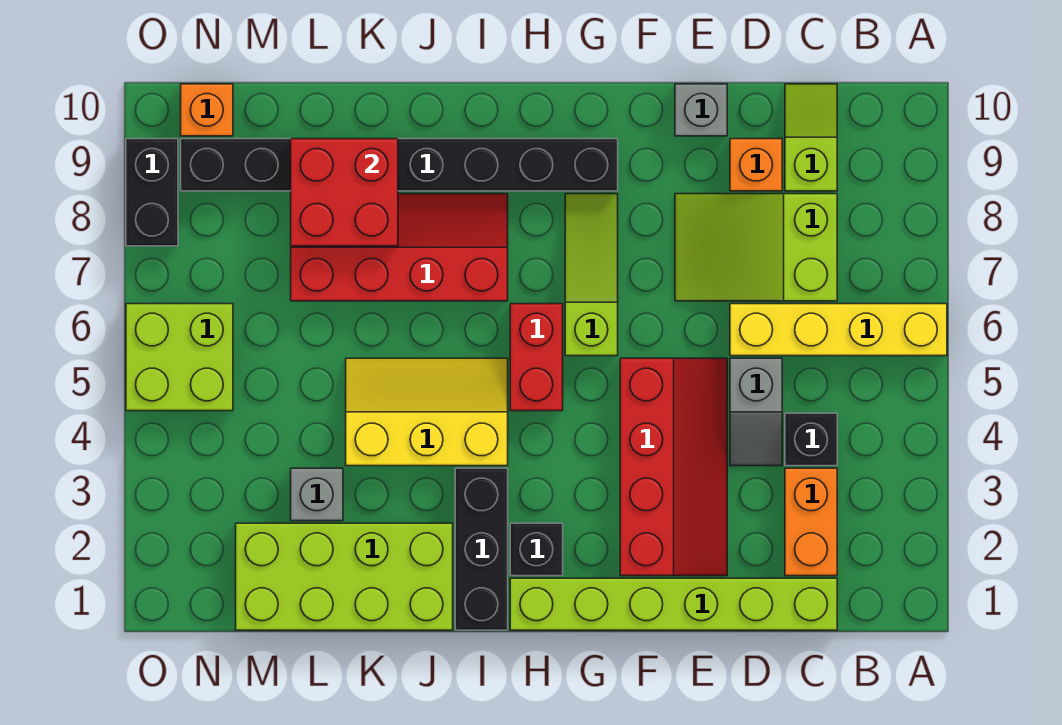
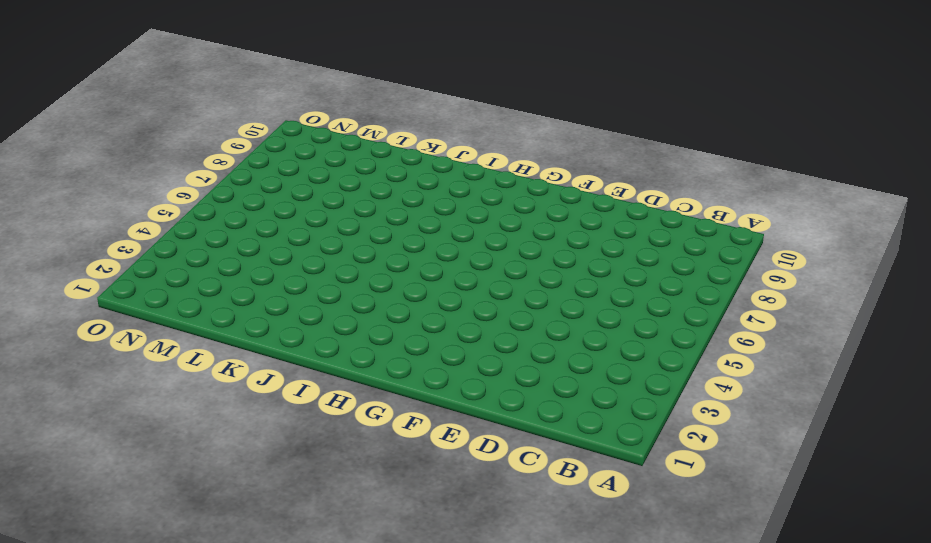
none -> yellow brick A6:D6 level 1
none -> lime brick C1:H1 level 1
none -> orange brick C2:C3 level 1

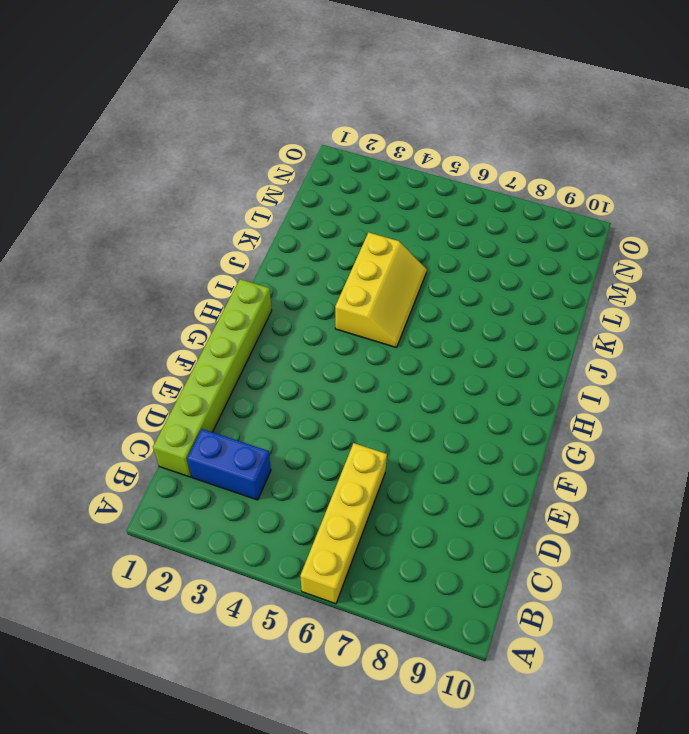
blue brick C2:C3 level 1 -> orange brick C2:C3 level 1
none -> black brick C4 level 1
none -> lime slope C7:E8 level 1 top C
none -> lime slope C9:C10 level 1 top 9

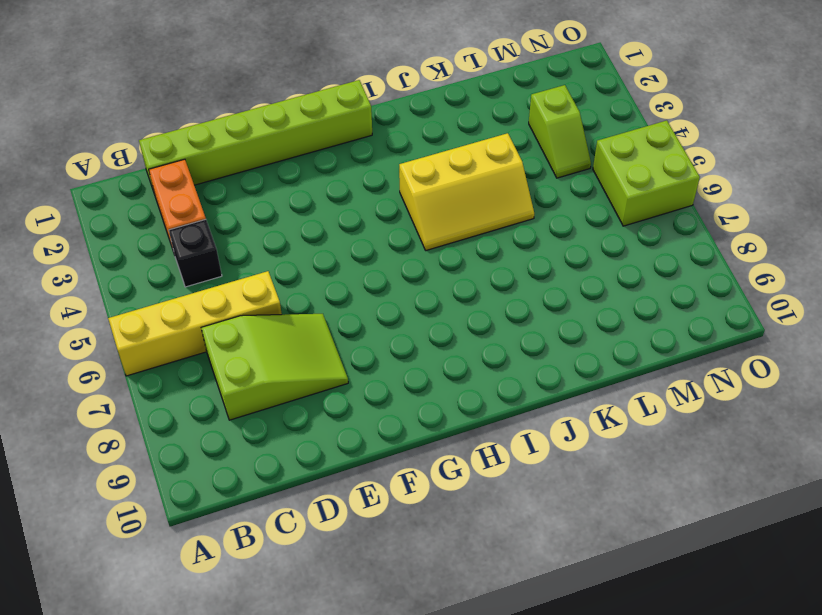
lime slope M3:M4 level 1 top 3 -> lime slope C9:C10 level 1 top 9
none -> grey slope D4:D5 level 1 top 5
none -> orange brick D9 level 1
none -> red slope E2:F5 level 1 top F

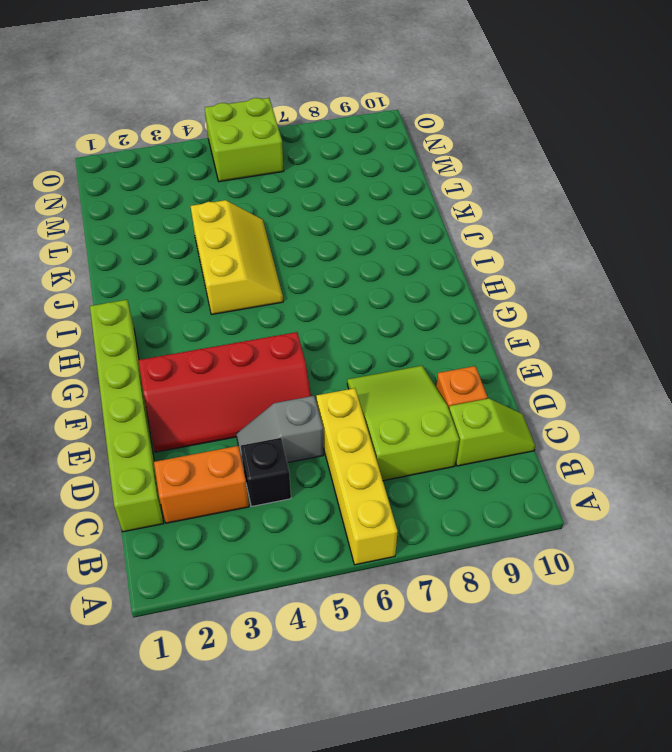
none -> grey brick E10 level 1
none -> lime slope G6:G8 level 1 top 6
none -> black brick G9:N9 level 1

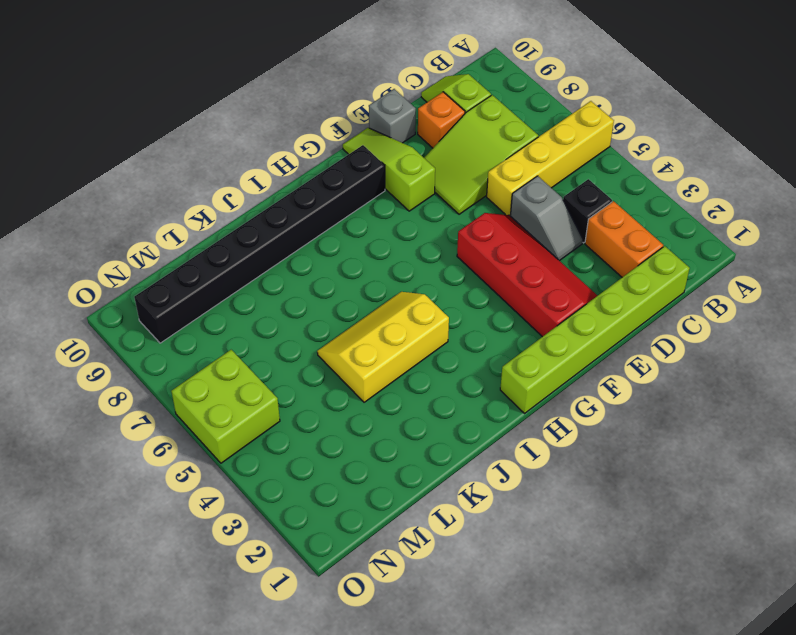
lime slope F8:F10 level 1 top 8 -> lime slope G6:G8 level 1 top 6
none -> black brick H2 level 1
none -> red brick H5:H6 level 1
none -> black brick I1:I3 level 1

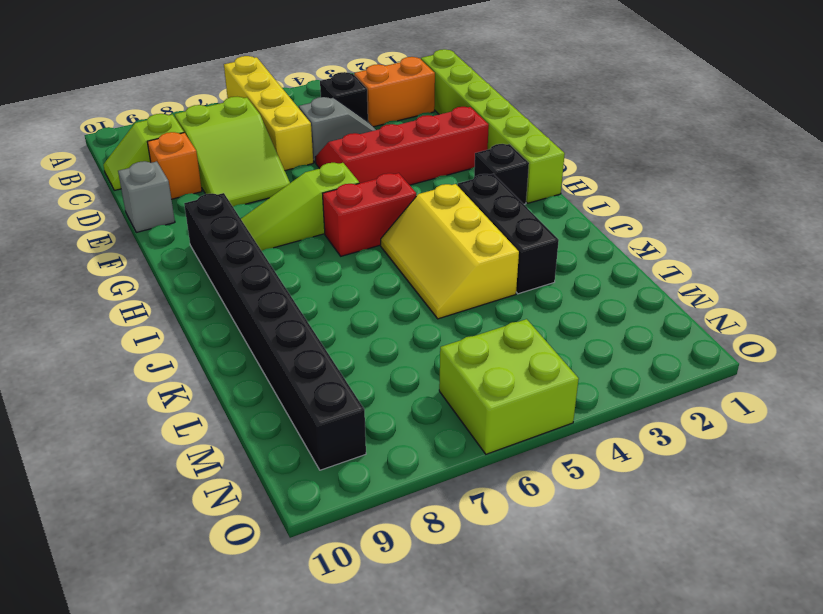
black brick I3:K3 level 1 -> black brick I1:I3 level 1
none -> red slope I7:L8 level 1 top 7
none -> lime brick J1:M2 level 1
none -> grey brick L3 level 1

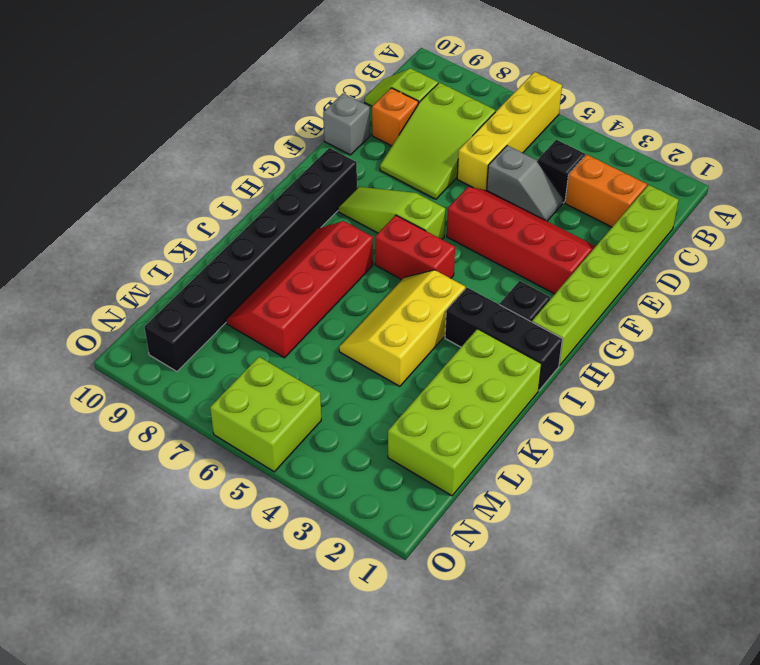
none -> grey brick L3 level 1
none -> orange brick N10 level 1
none -> black brick O8:O9 level 1

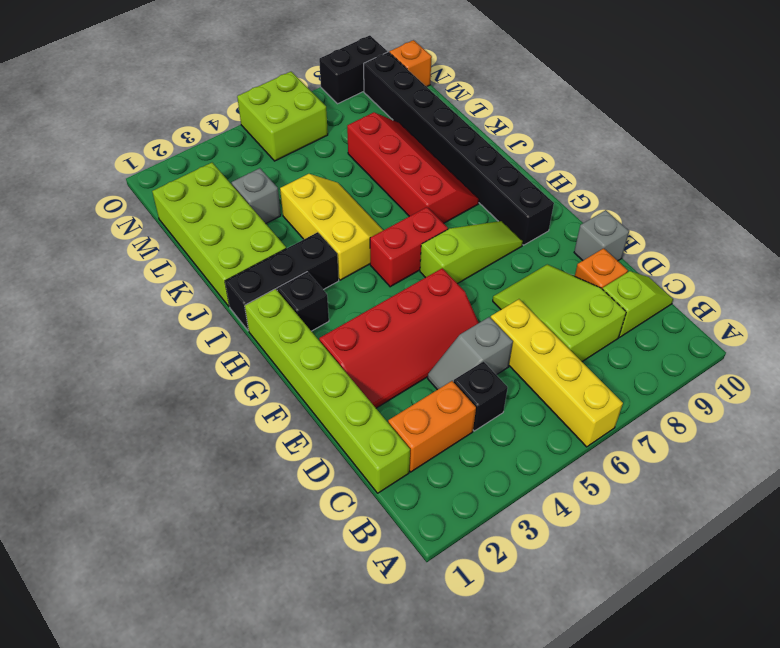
none -> red brick K8:L9 level 2

